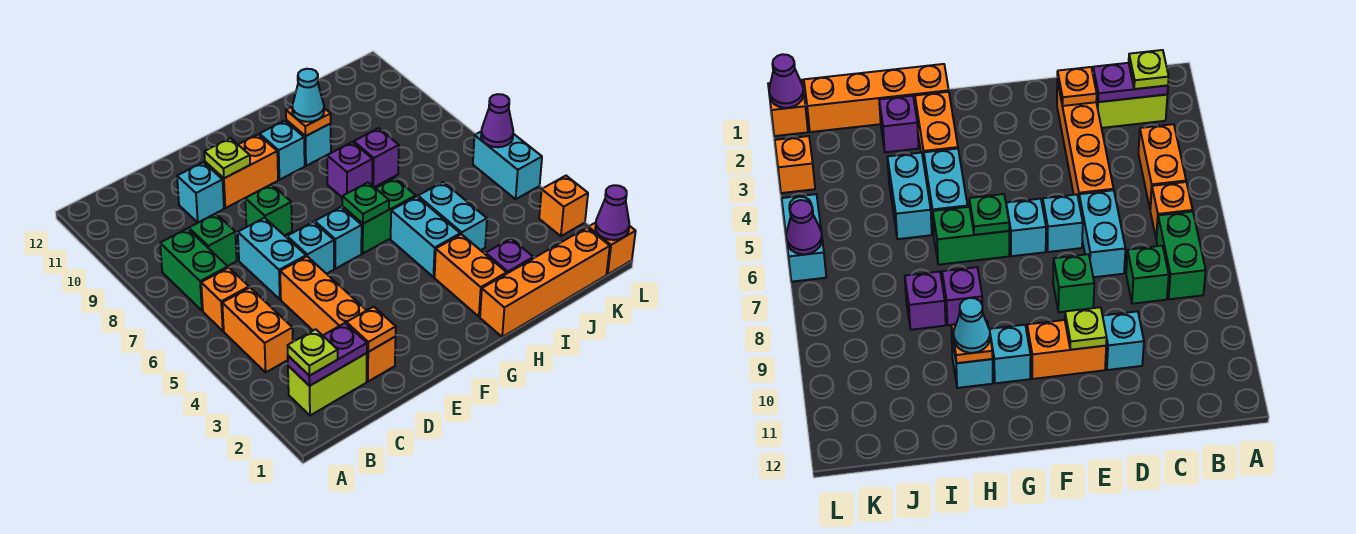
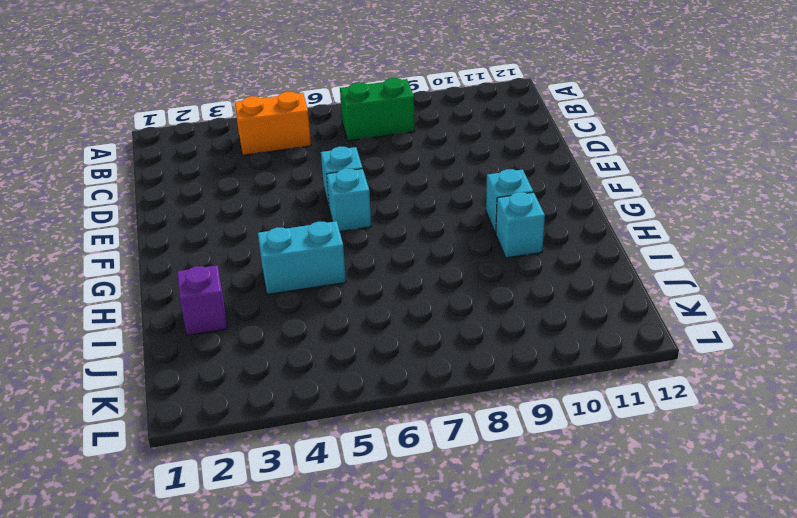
none -> lime brick B2:C2 level 1
none -> orange brick B6 level 1
none -> green brick C8 level 1
none -> orange brick D2:D5 level 1

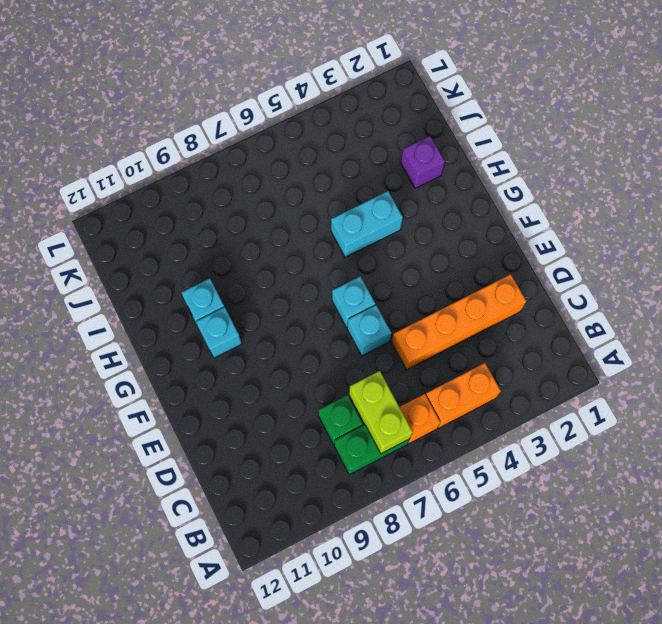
lime brick B7:C7 level 2 -> lime brick B2:C2 level 1
none -> cyan brick D6:D7 level 1
none -> cyan brick D10 level 1
none -> green brick E8 level 1
none -> orange brick E10:F10 level 1

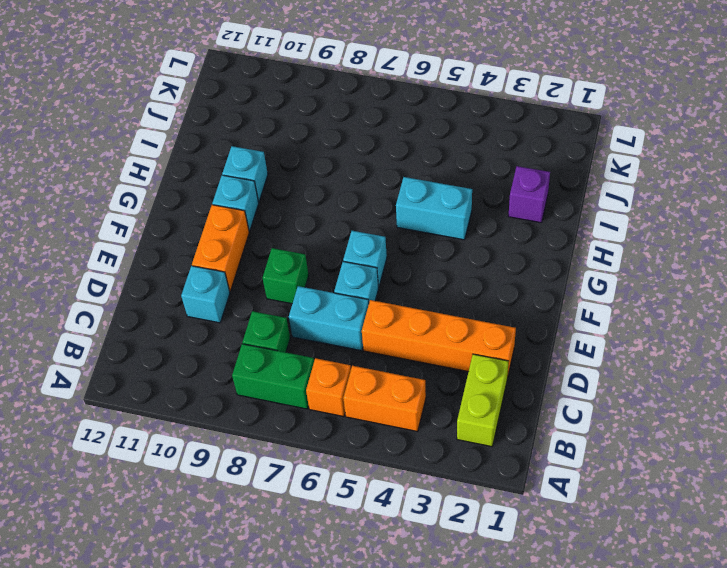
none -> green brick G6:H6 level 1
none -> orange brick H1:K1 level 1
none -> orange brick H2:H3 level 1
none -> purple brick H8 level 1

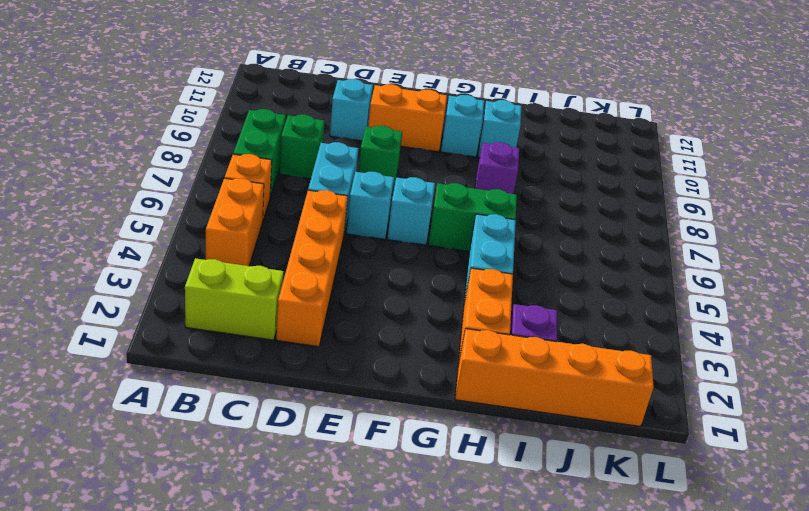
none -> cyan brick I4:I5 level 1
none -> purple brick I8 level 1
none -> orange brick L1 level 1
none -> orange brick L3 level 1

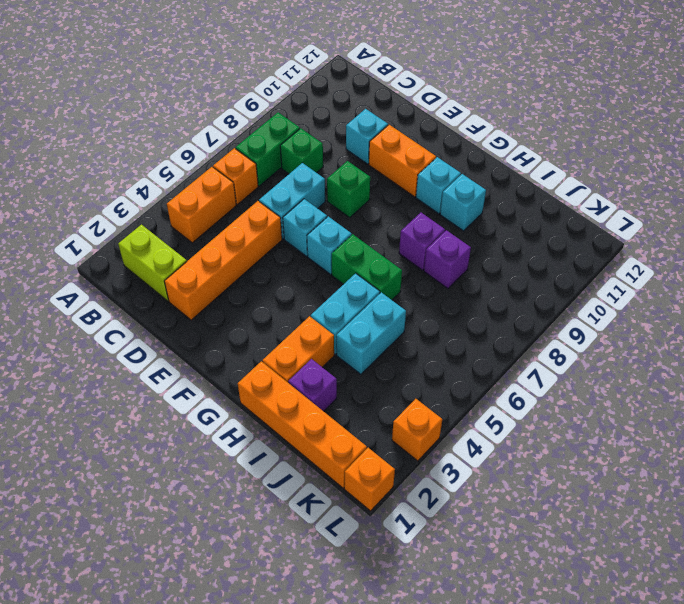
none -> cyan brick L5:L6 level 1
none -> purple plate B2:C2 level 2
none -> orange plate D2 level 2
none -> lime plate E10 level 2

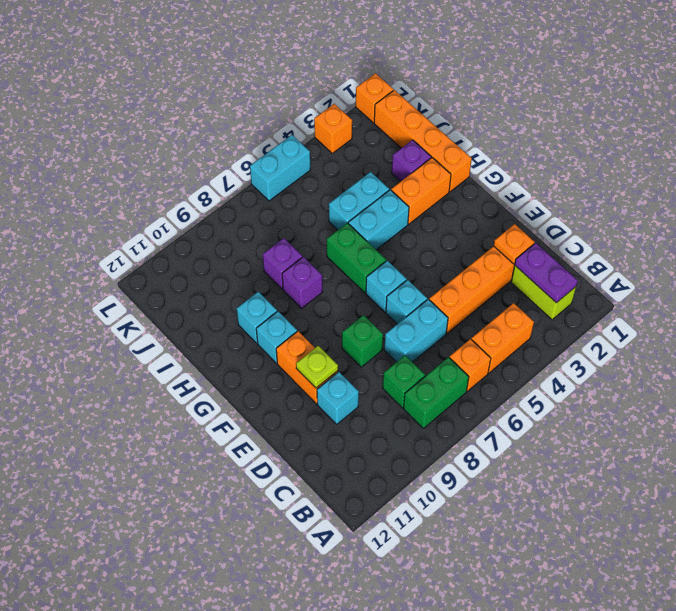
none -> green plate G6 level 2
none -> orange plate H10 level 2
none -> purple cone L1 level 2
none -> purple cone L6 level 2

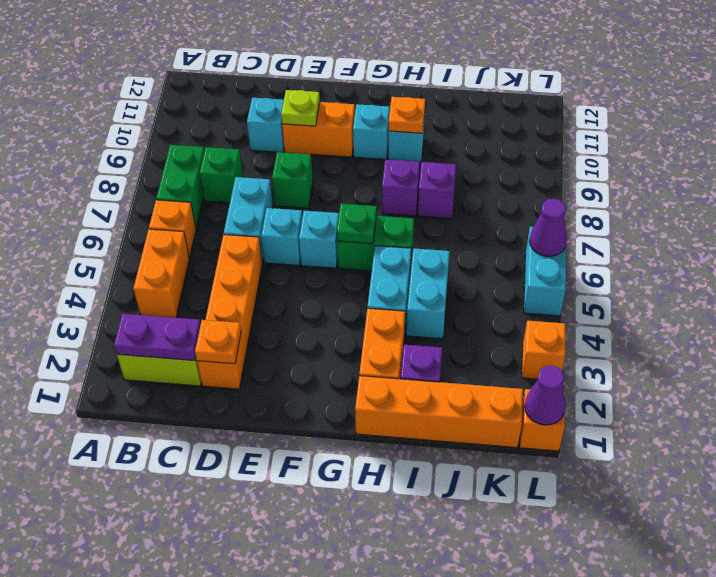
none -> lime plate B2 level 3
none -> cyan cone H10 level 3

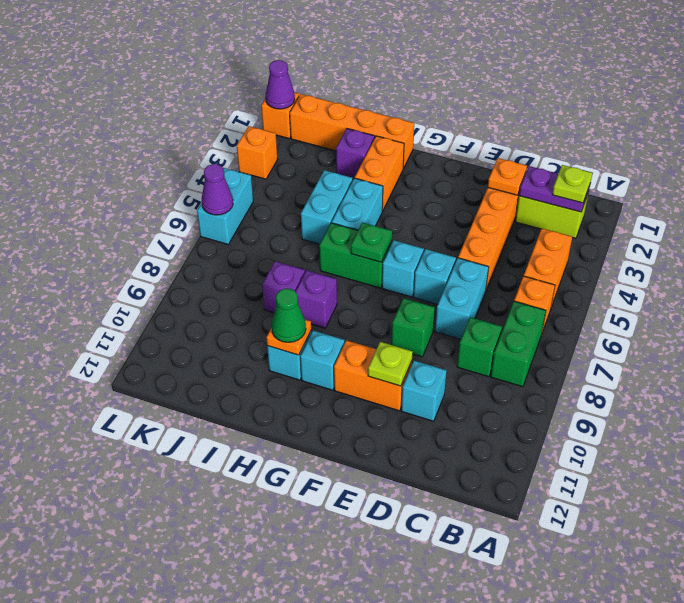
green cone H10 level 3 -> cyan cone H10 level 3

